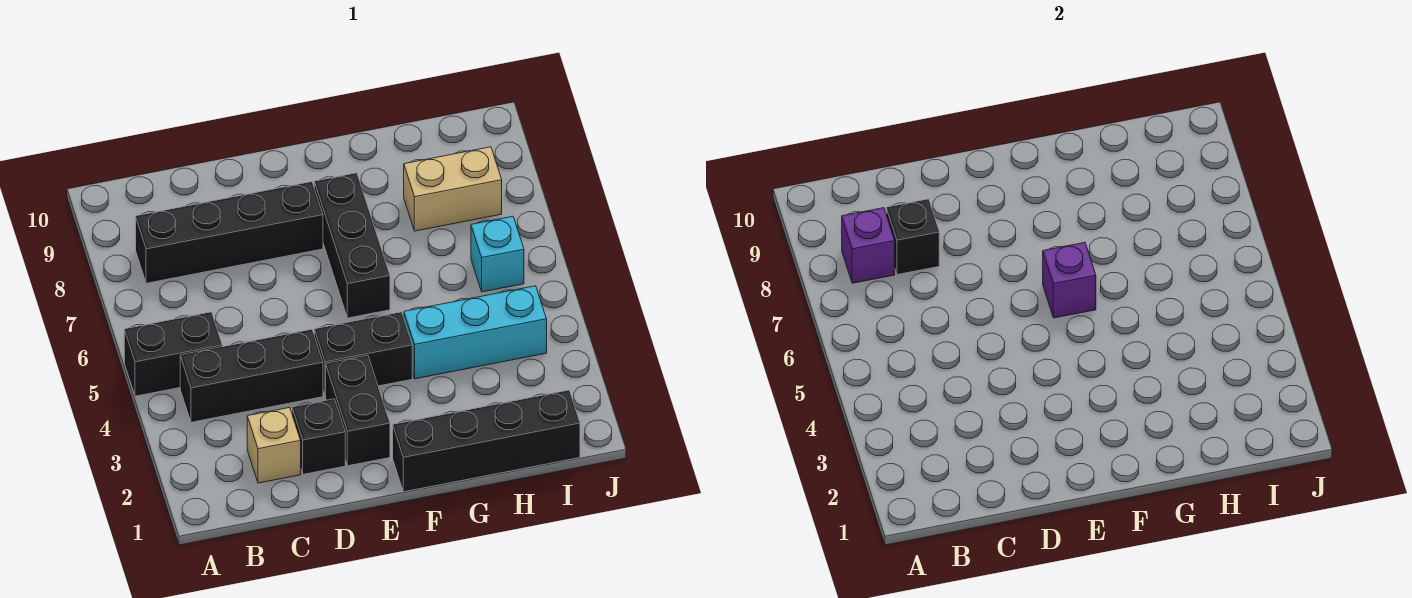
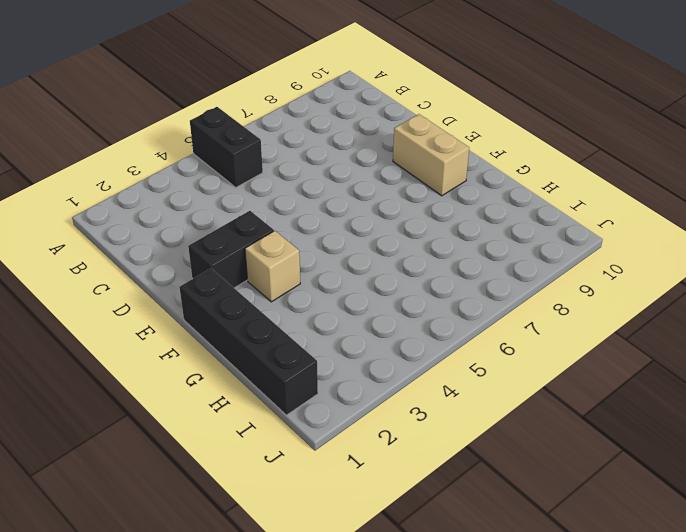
tan brick E9:F9 level 1 -> tan brick H8:I8 level 1
tan brick F3 level 1 -> tan brick C2 level 1
none -> black brick B4:D4 level 1
none -> black brick B8:E8 level 1
none -> black brick D2 level 1

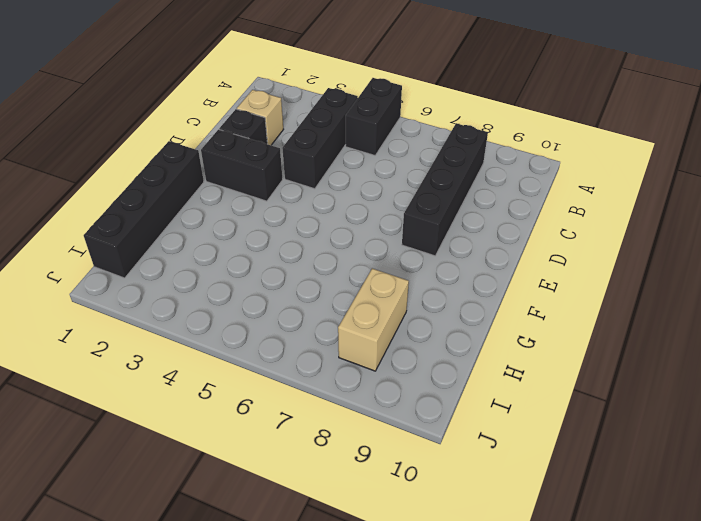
none -> black brick E4:F4 level 1
none -> black brick F6:F8 level 1
none -> cyan brick G4:I4 level 1

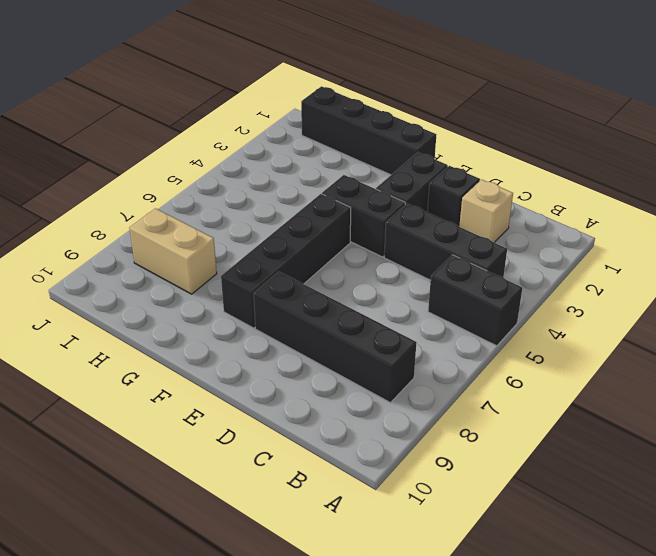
black brick F5:F8 level 1 -> black brick F6:F8 level 1
none -> cyan brick G4:I4 level 1
none -> cyan brick I6 level 1
none -> purple brick B8 level 2

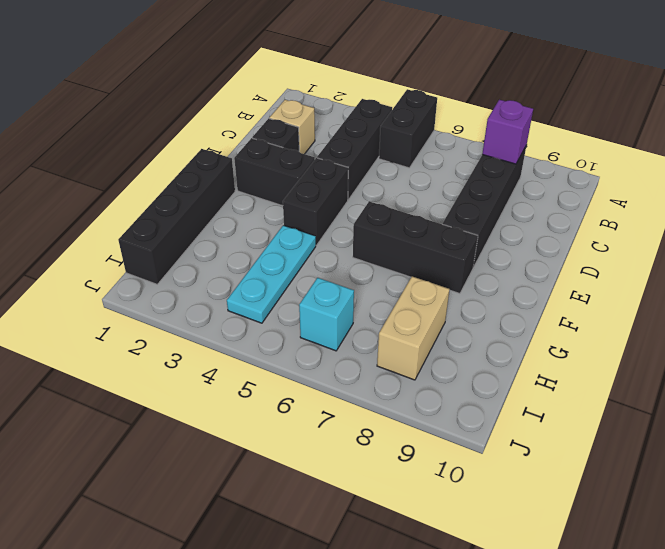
cyan plate G4:I4 level 1 -> cyan brick G4:I4 level 1
none -> black brick C8 level 2
none -> purple brick F6 level 2

